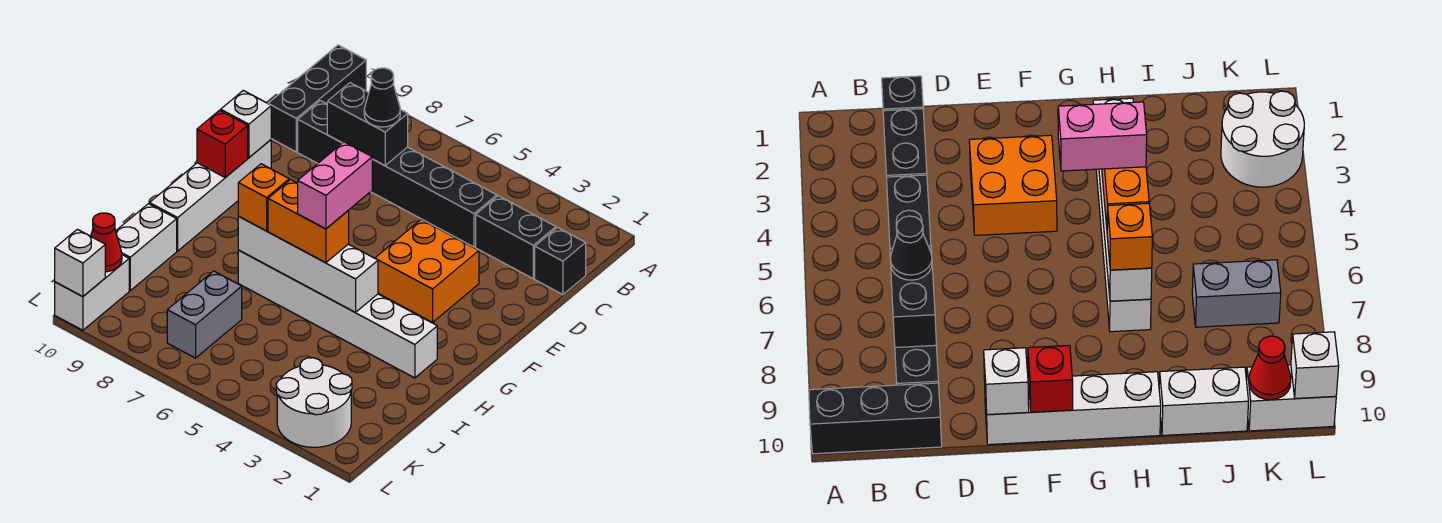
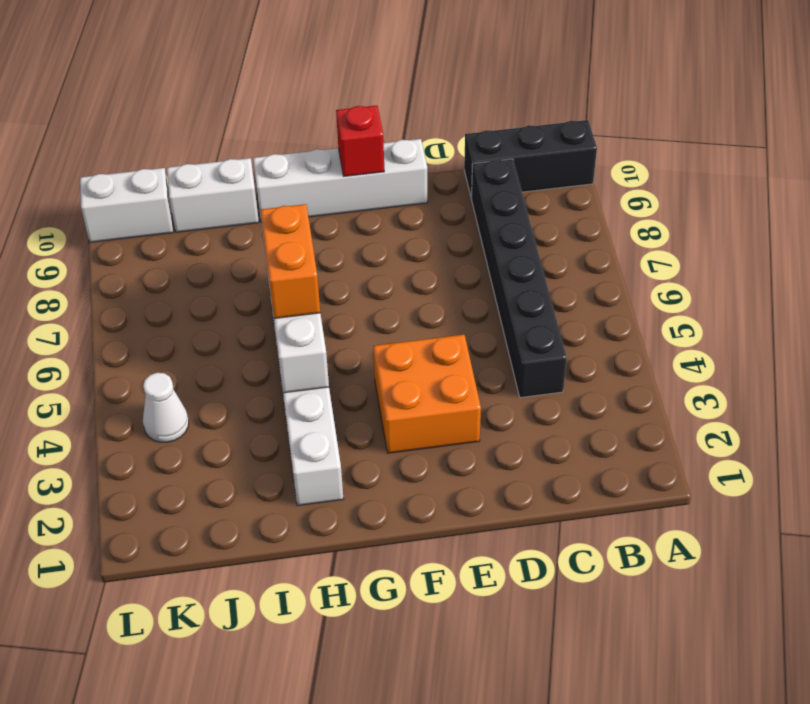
white cone K4 level 1 -> none
none -> black brick C1 level 1
none -> black brick C2:C3 level 1
none -> grey brick J7:K7 level 1

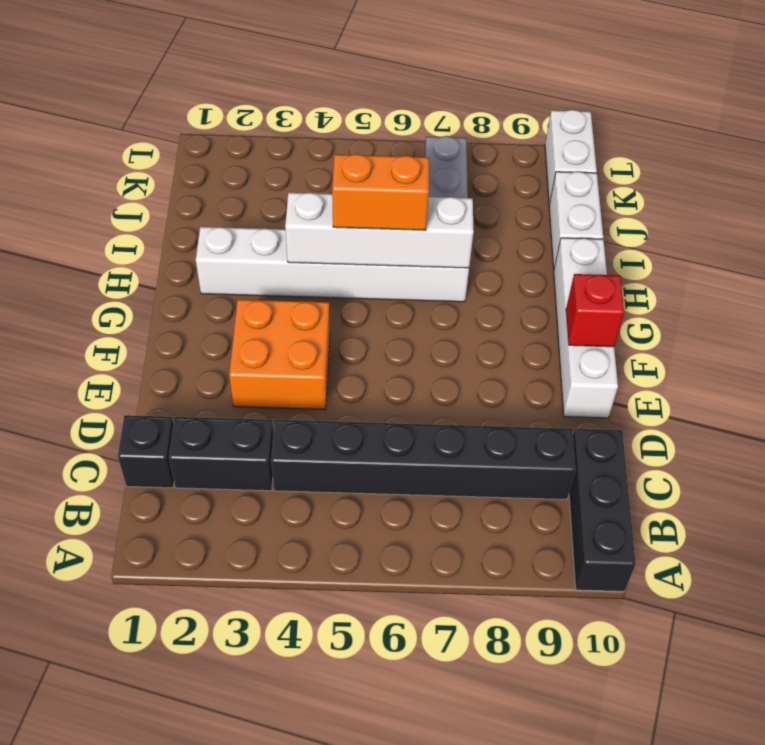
none -> white round brick K2:L3 level 1
none -> black brick C7:C8 level 2
none -> white brick E10 level 2

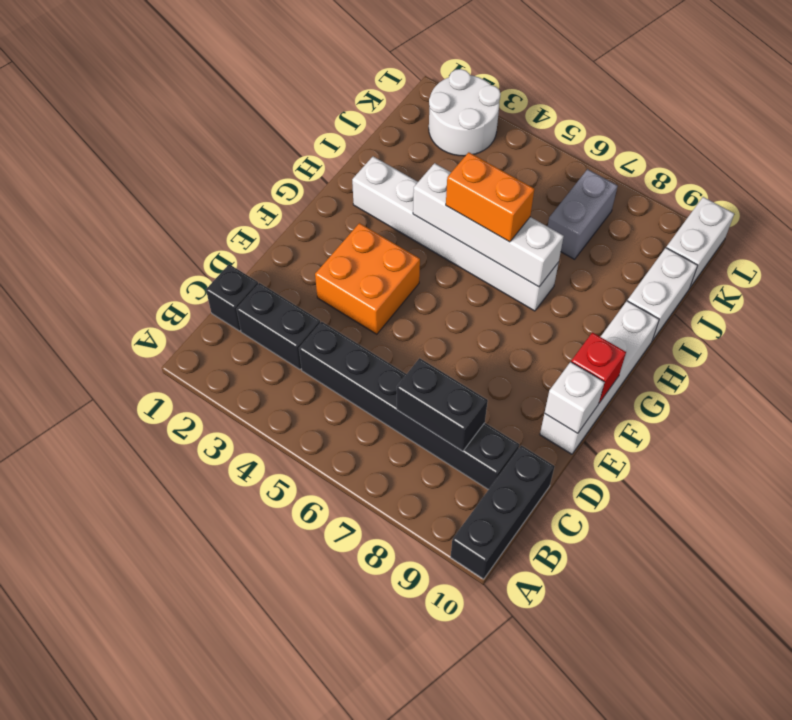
none -> red cone K10 level 2
none -> white brick L10 level 2
none -> black cone C7 level 3

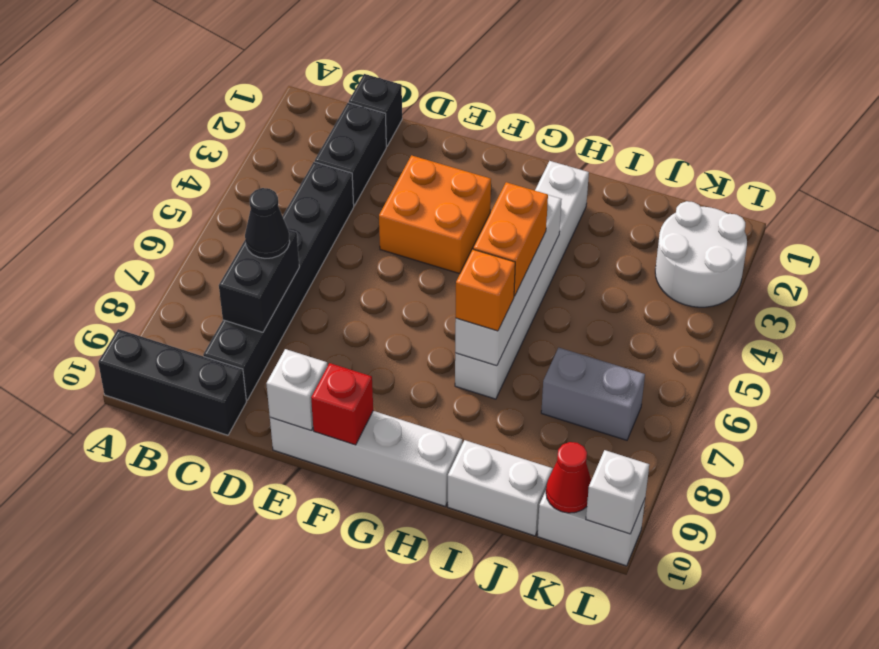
none -> pink brick G5:H5 level 4

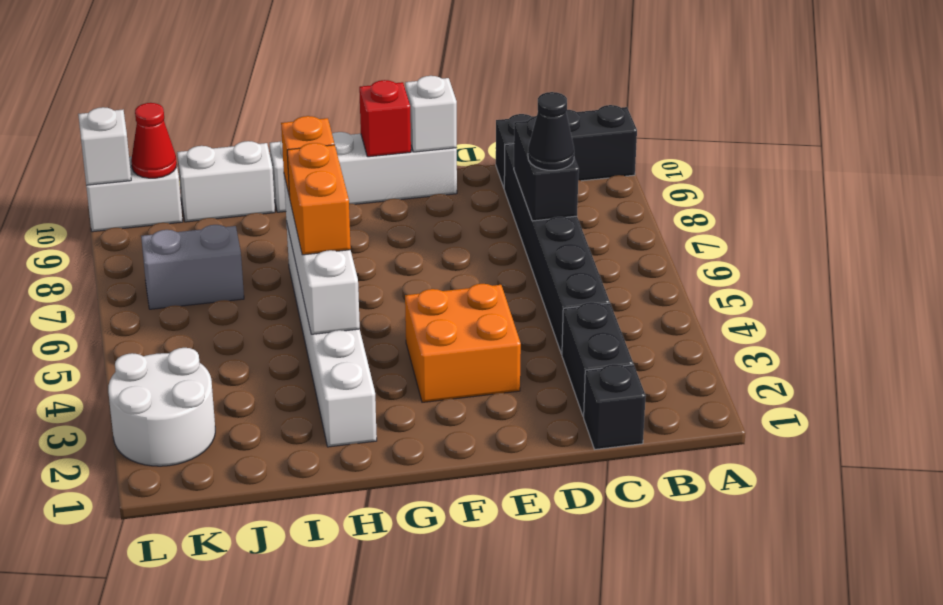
none -> pink brick G5:H5 level 4

